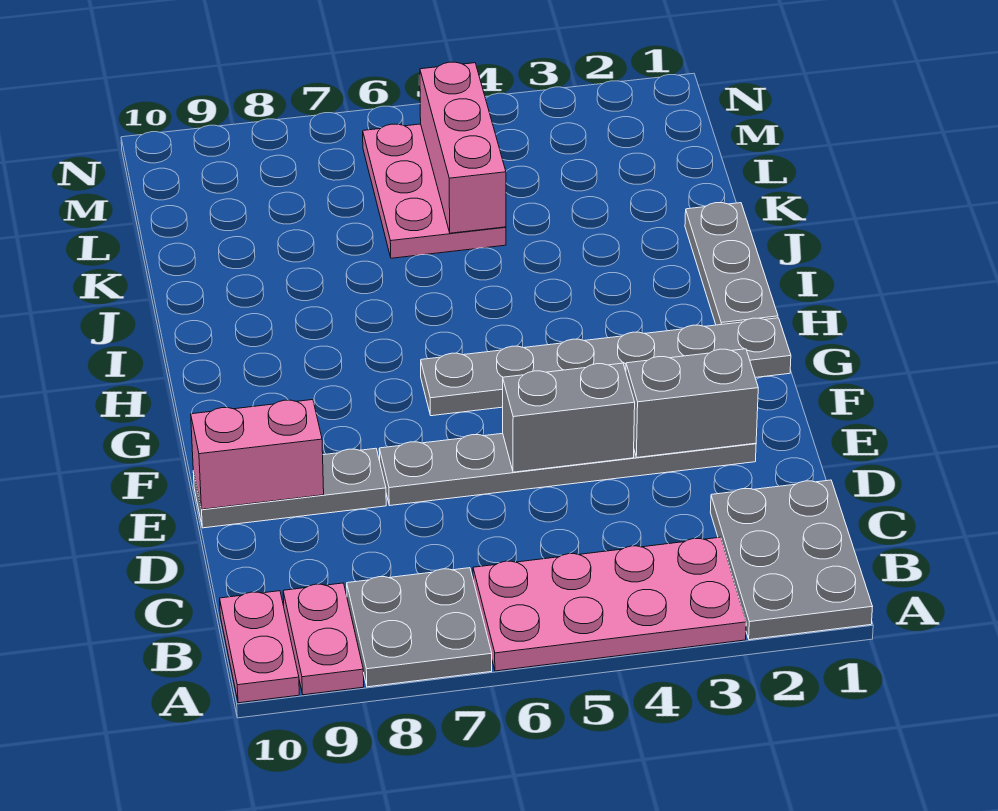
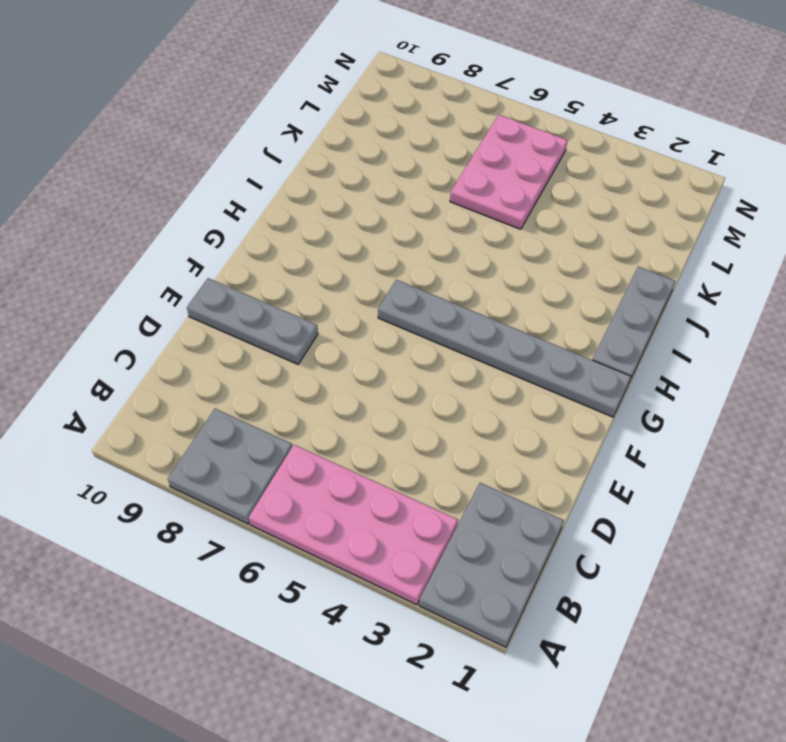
none -> pink plate A9:B9 level 1
none -> pink plate A10:B10 level 1
none -> grey plate E2:E7 level 1

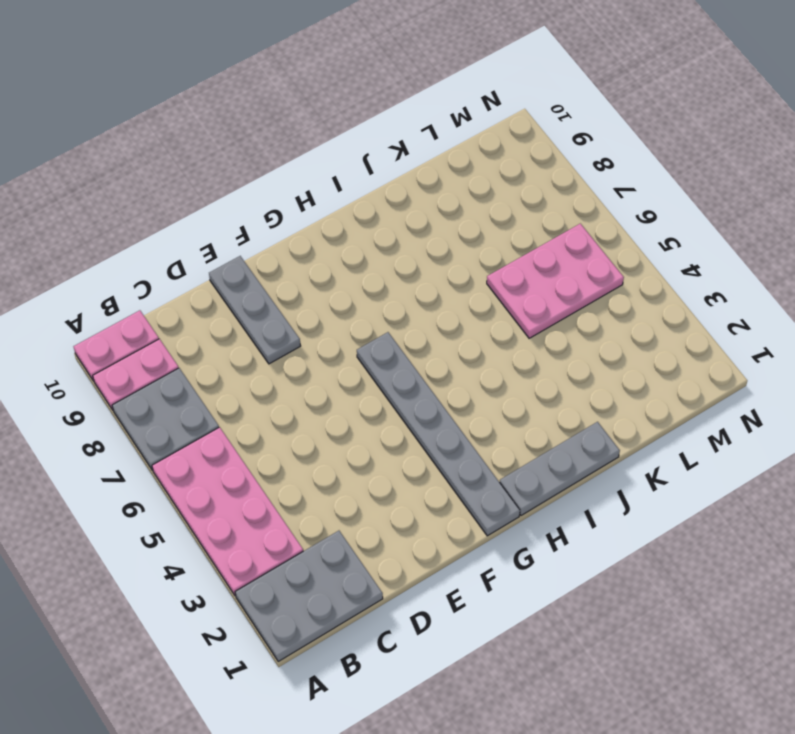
none -> grey plate E2:E7 level 1
none -> grey brick E2:E3 level 2
none -> grey brick E4:E5 level 2

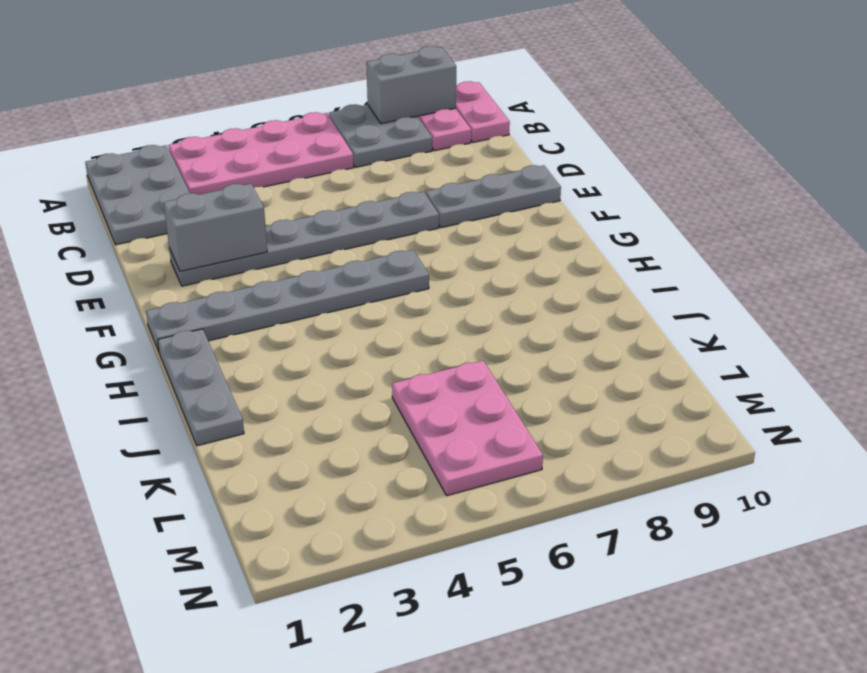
grey brick A8:A9 level 2 -> grey brick E4:E5 level 2
none -> pink brick E9:E10 level 2
none -> pink brick K5:M5 level 2

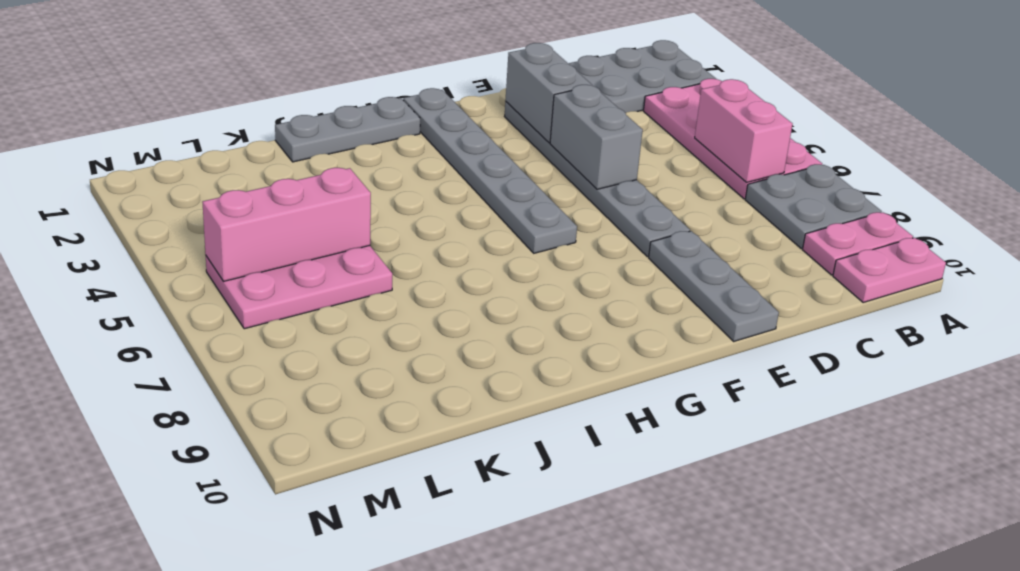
pink brick B5:B6 level 2 -> pink brick E9:E10 level 2

